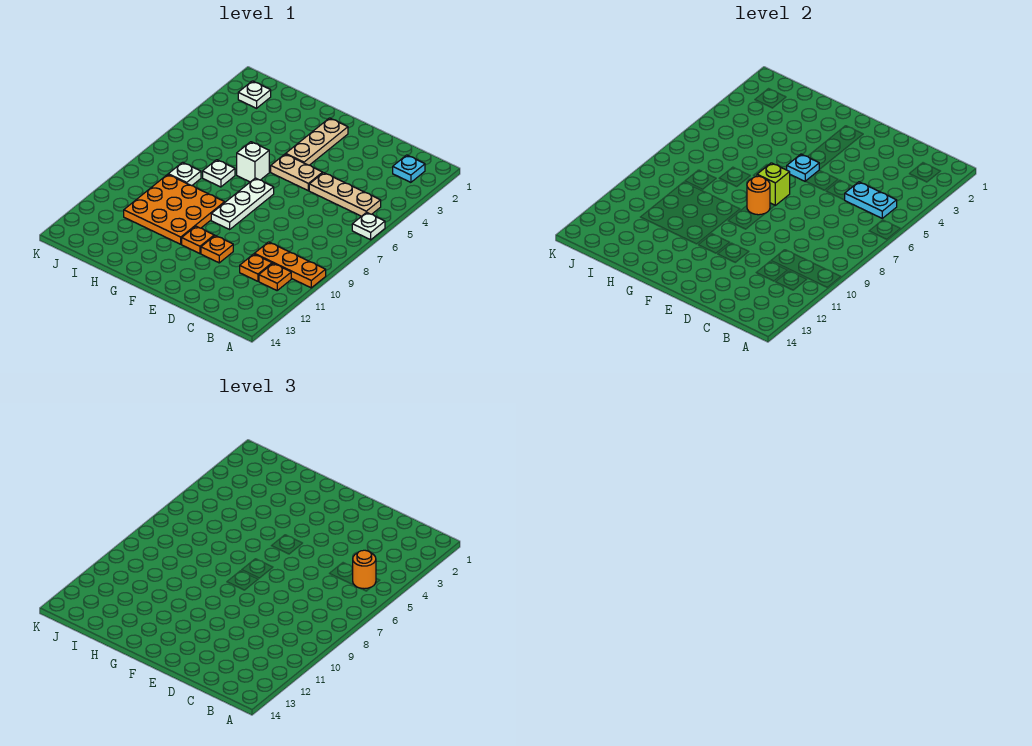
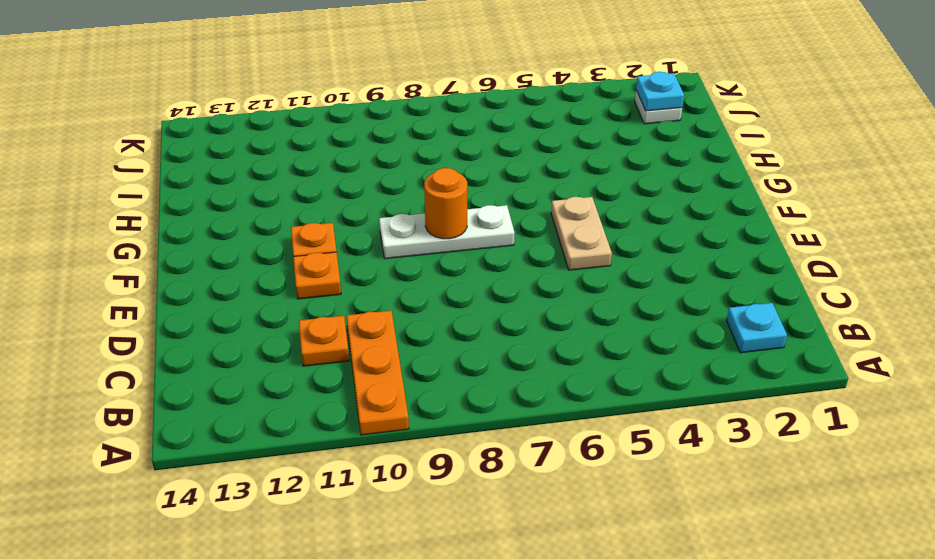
cyan plate J2 level 2 -> cyan plate F5 level 2
none -> white plate A6 level 1
none -> tan plate B5:D5 level 1
none -> orange plate B11 level 1

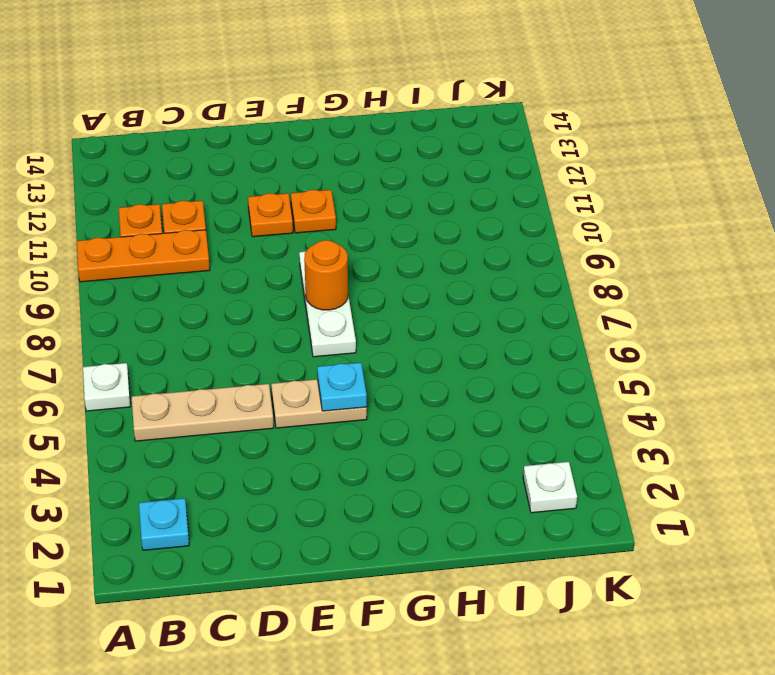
none -> tan plate F2:F4 level 1
none -> white brick G6 level 1
none -> orange plate G9:I11 level 1

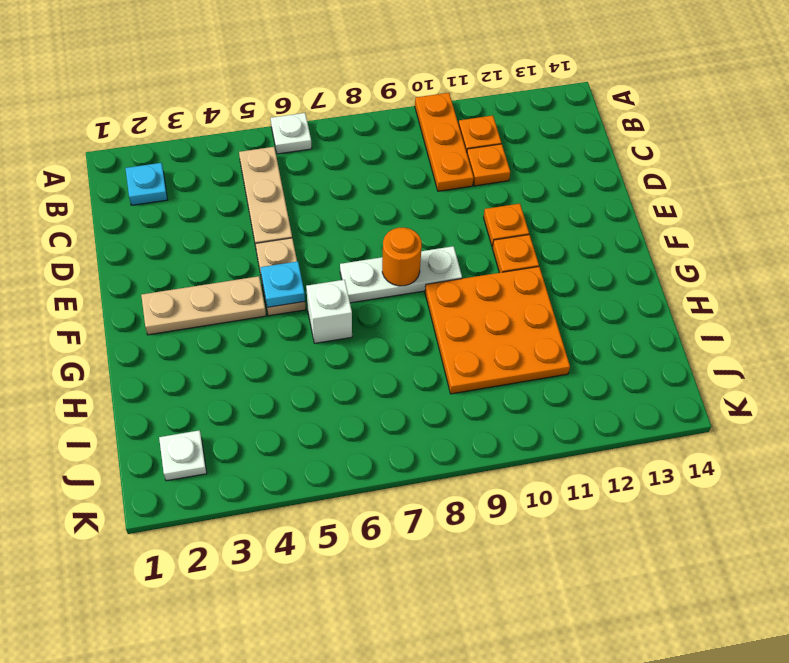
none -> white plate H7 level 1
none -> white plate I8 level 1
none -> cyan plate B5:C5 level 2

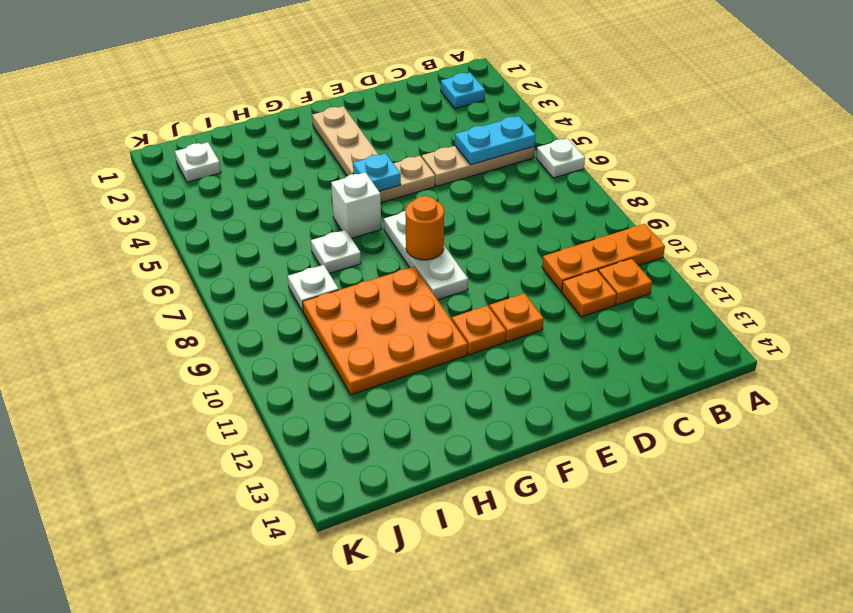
none -> lime brick F7 level 2
none -> orange round brick B5 level 3

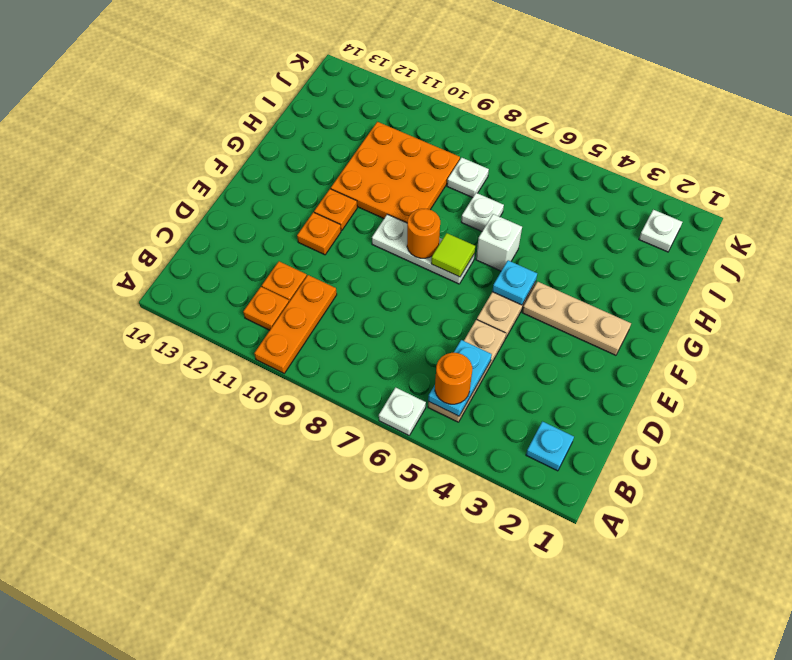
lime tile F7 level 2 -> lime brick F7 level 2

